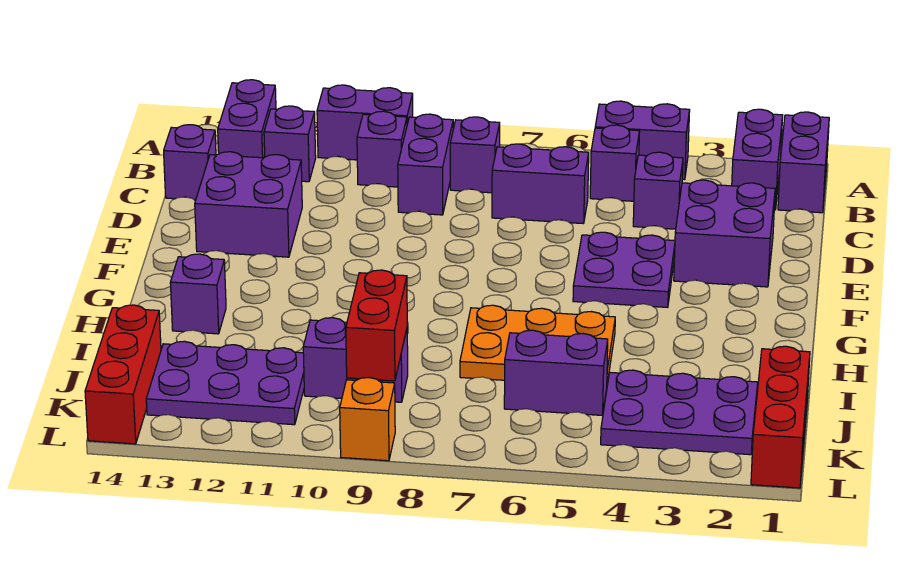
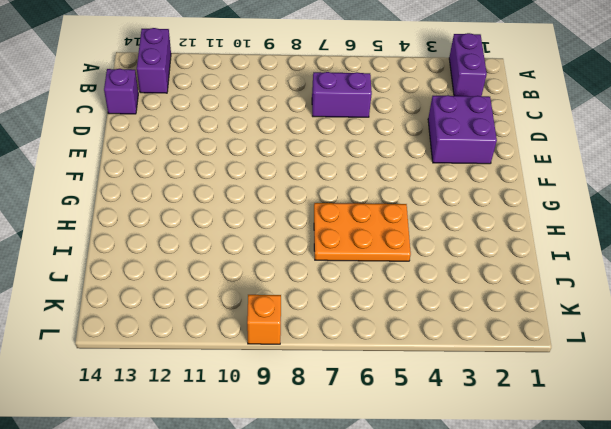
none -> purple brick A1:B1 level 1
none -> purple brick A4:A5 level 1
none -> purple brick A10:A11 level 1

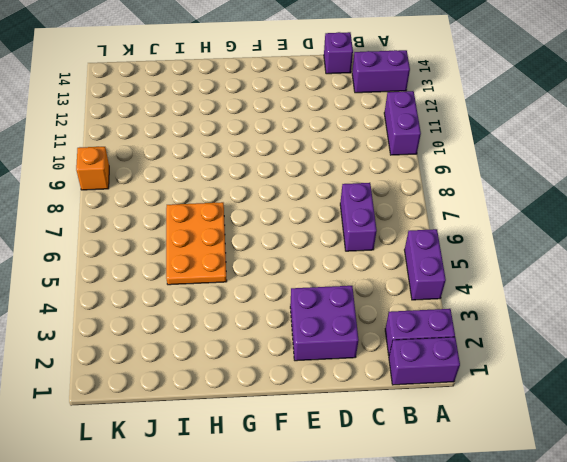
none -> purple brick B5 level 1
none -> purple brick B8 level 1
none -> purple brick B9:C9 level 1

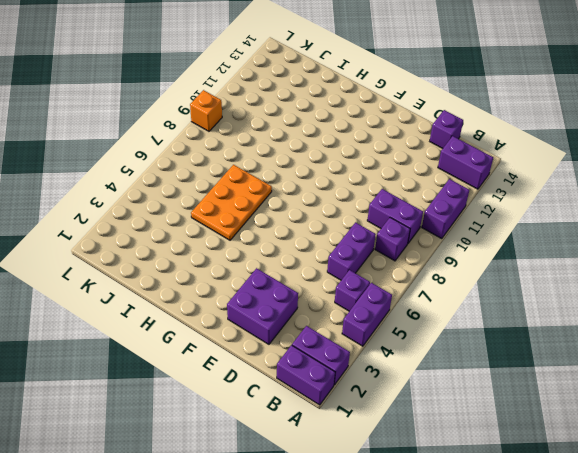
none -> purple brick B10 level 1
none -> purple brick B12 level 1
none -> purple brick C4 level 1

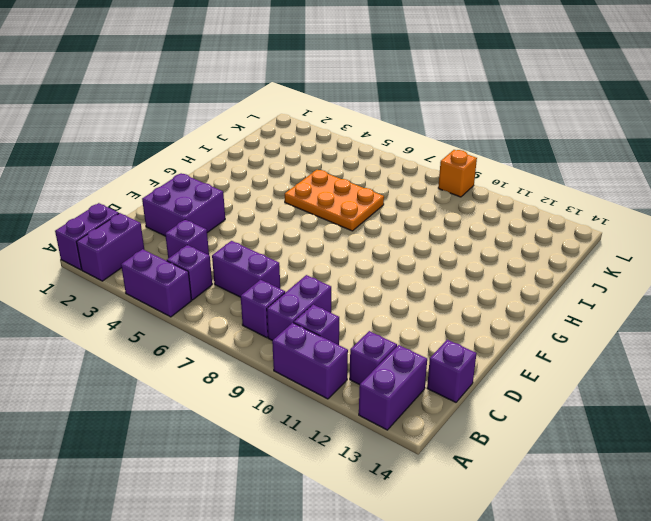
none -> purple brick D12:E13 level 1
none -> purple plate E4:F5 level 1
none -> purple brick H13 level 1

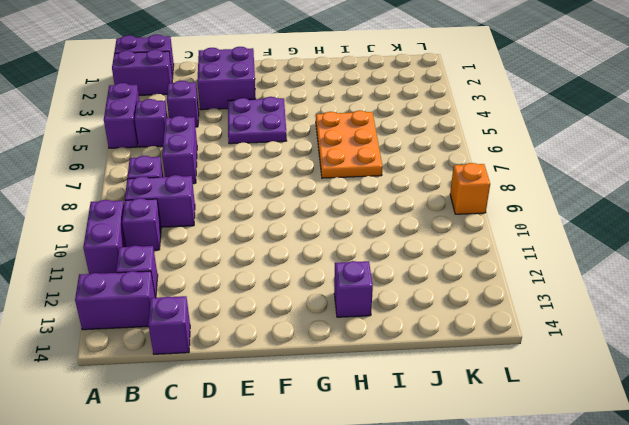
none -> purple brick D12:E13 level 1
none -> red brick J1:L1 level 1
none -> purple plate J2:K4 level 1

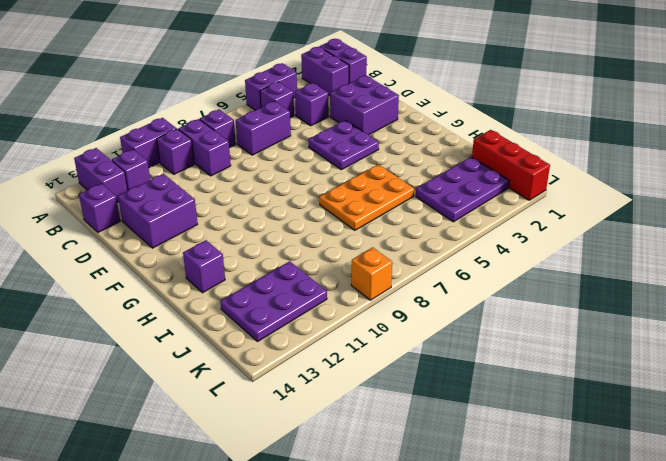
none -> purple brick J5:J6 level 1
none -> purple brick J9:J10 level 1
none -> red brick J14:L14 level 1

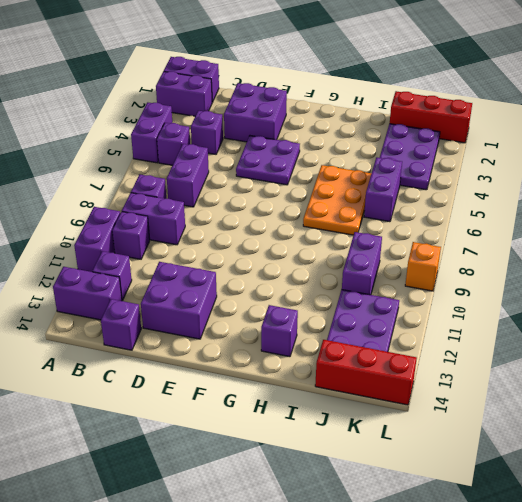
none -> red brick J9:K9 level 2

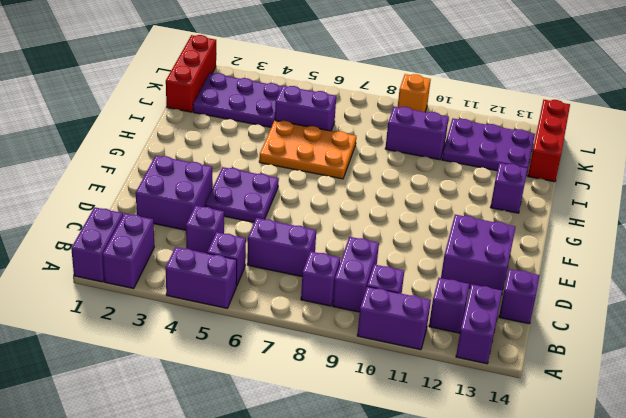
none -> red brick J9:K9 level 2

